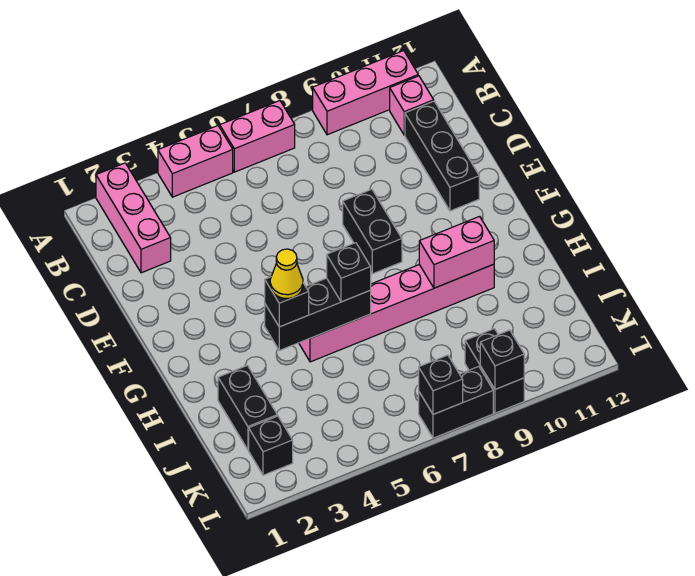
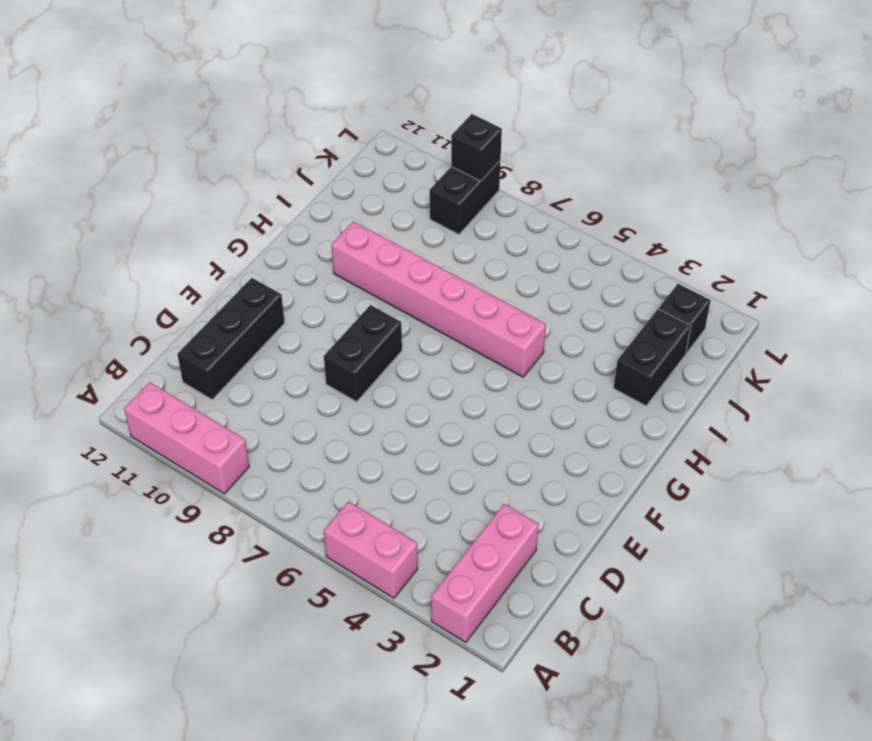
none -> pink brick A6:A7 level 1
none -> pink brick B11 level 1
none -> black brick L7:L8 level 1

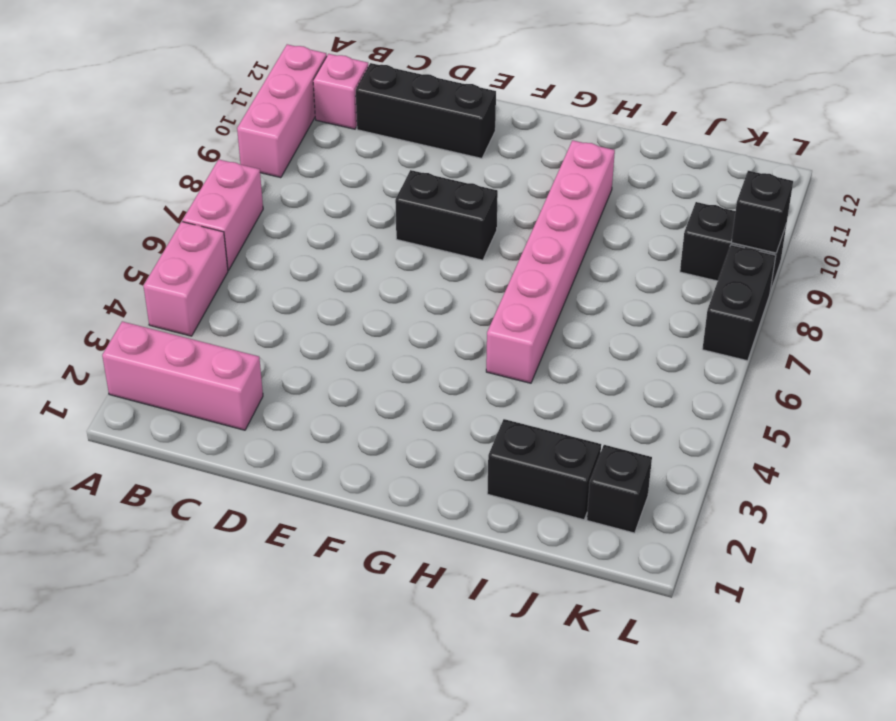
none -> black brick H4:H6 level 2
none -> pink brick H9:H10 level 2
none -> black brick L7 level 2

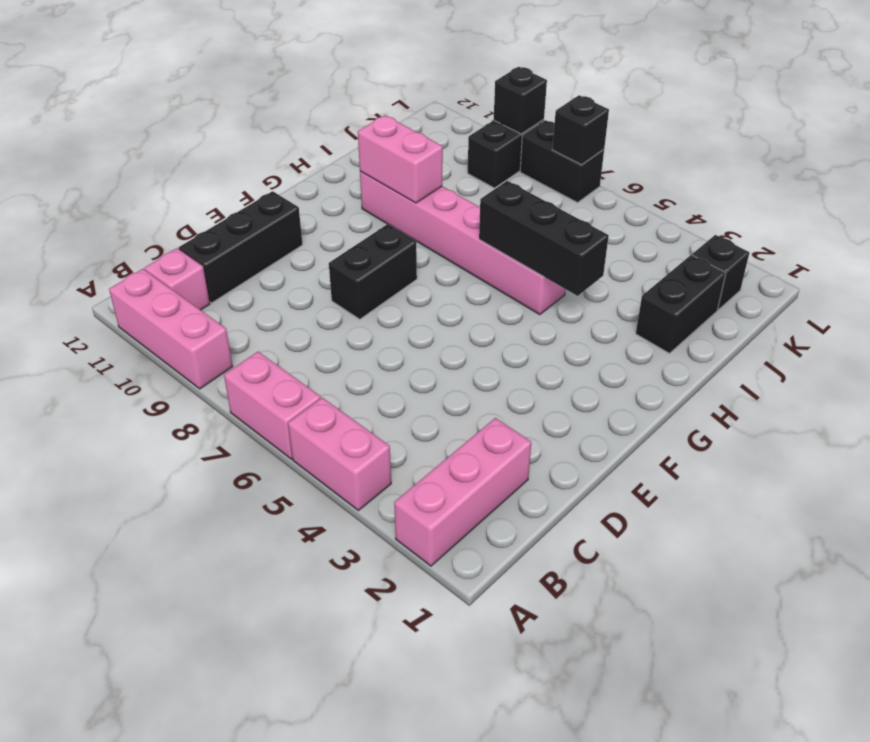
none -> black brick H4 level 3
none -> black brick H6 level 3
none -> yellow cone H4 level 4

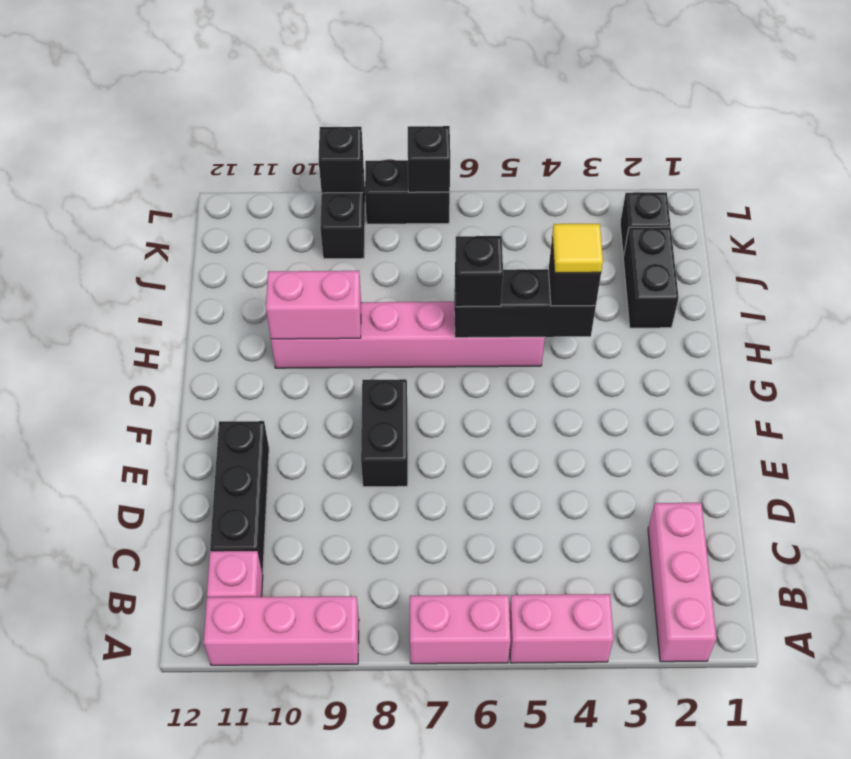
yellow tile H4 level 4 -> yellow cone H4 level 4

